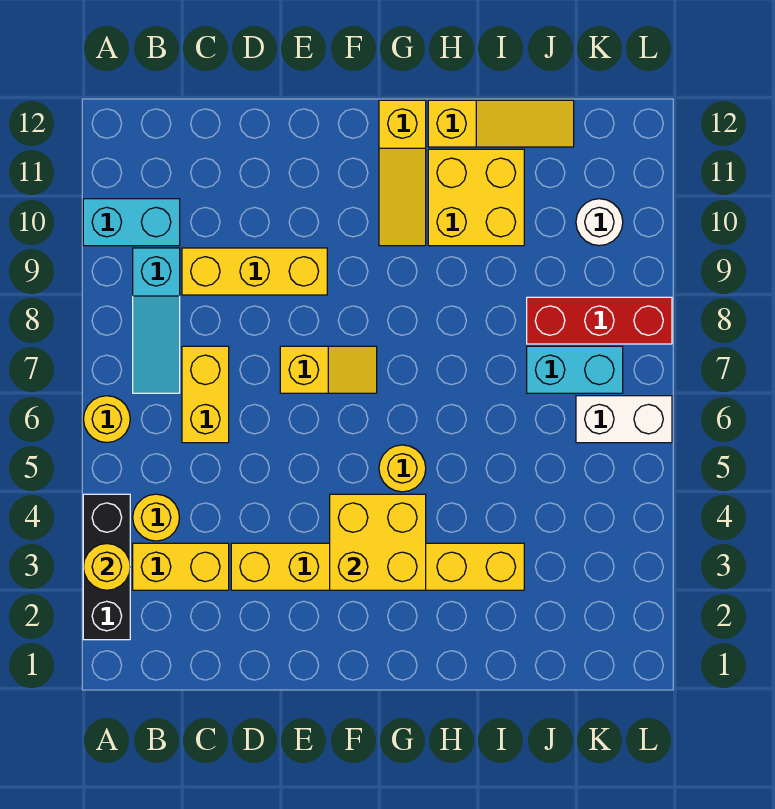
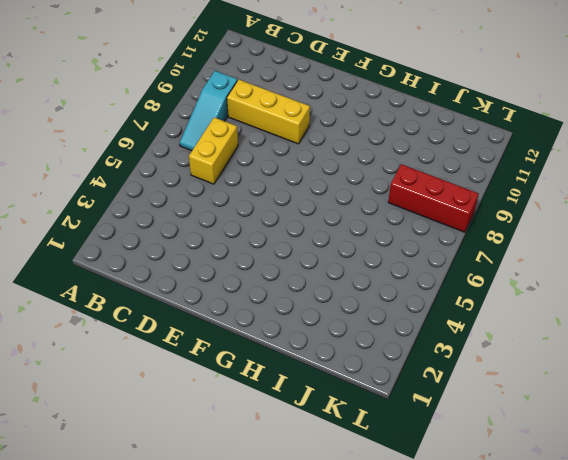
none -> black brick A2:A4 level 1
none -> yellow round brick A6 level 1
none -> cyan brick A10:B10 level 1

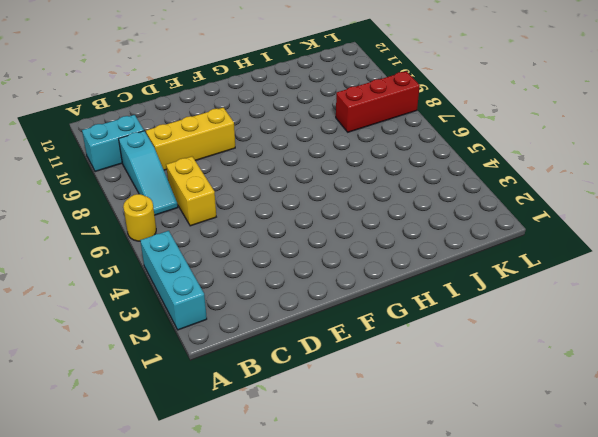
cyan brick A2:A4 level 1 -> black brick A2:A4 level 1
none -> yellow brick B3:C3 level 1
none -> yellow round brick B4 level 1
none -> yellow brick D3:I3 level 1

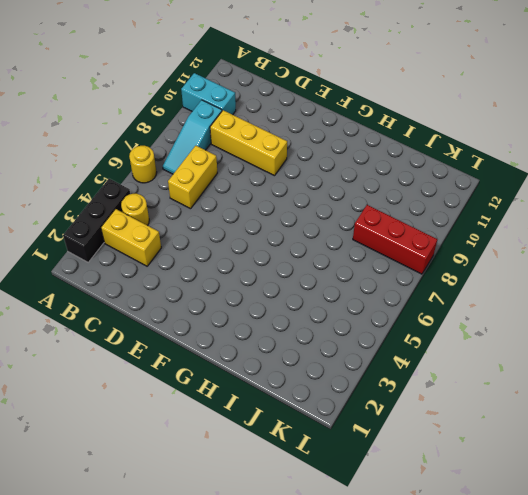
none -> yellow brick D3:I3 level 1
none -> yellow slope E7:F7 level 1 top E
none -> yellow round brick G5 level 1

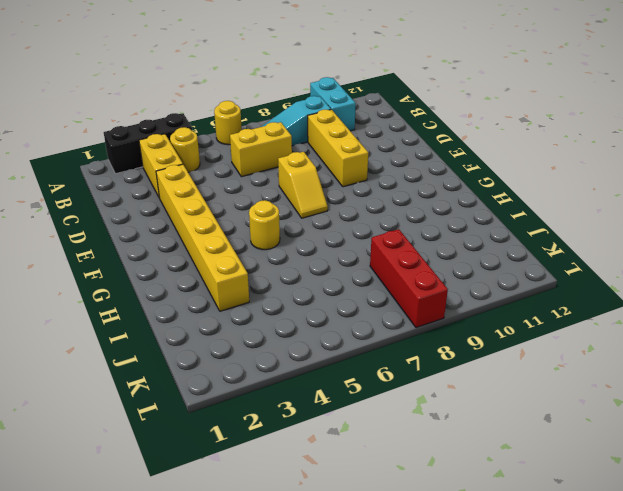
none -> yellow slope G10:G12 level 1 top 12
none -> yellow brick H10:I11 level 1
none -> yellow slope H12:J12 level 1 top H

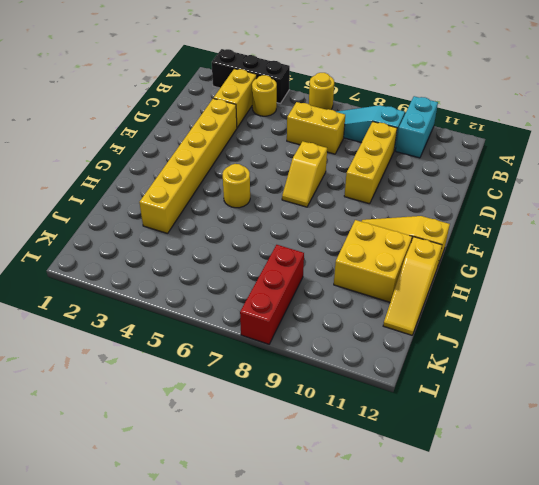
none -> cyan brick J7:K7 level 1
none -> white brick K6:L6 level 1
none -> white round brick K10 level 1

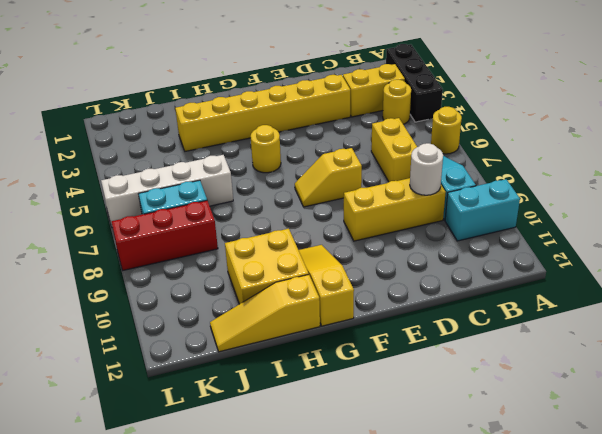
white round brick C9 level 2 -> white round brick K10 level 1
white brick I6:L6 level 1 -> white brick K6:L6 level 1
none -> yellow round brick A3 level 2
none -> yellow brick F3:G4 level 2

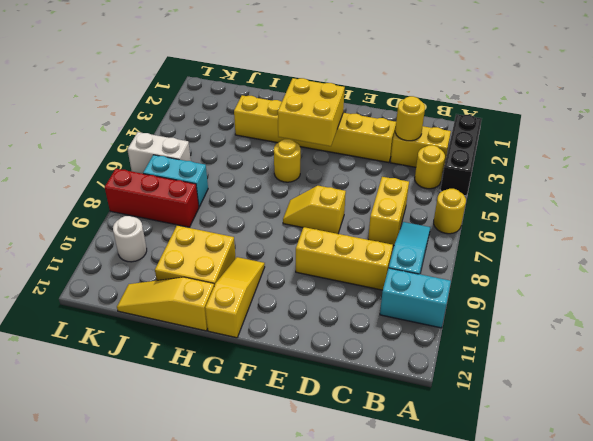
yellow round brick C3 level 2 -> yellow round brick A3 level 2

